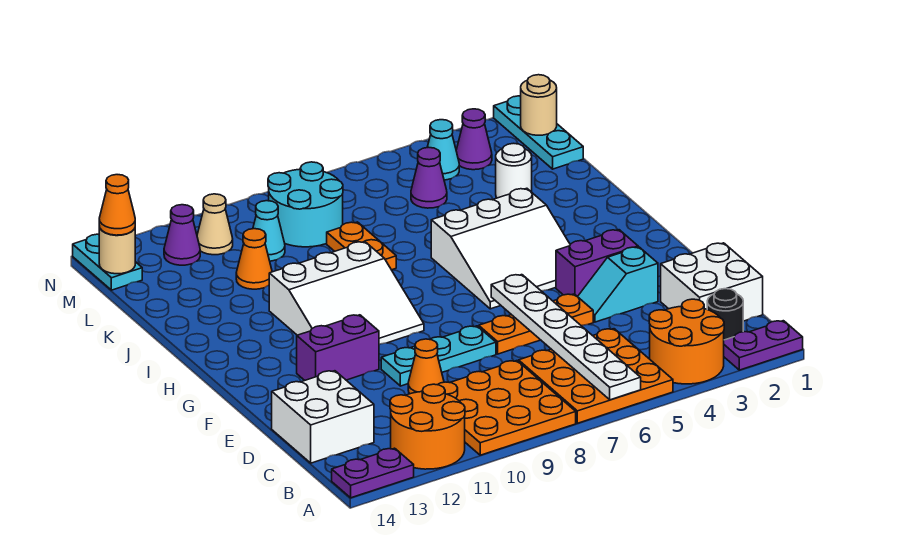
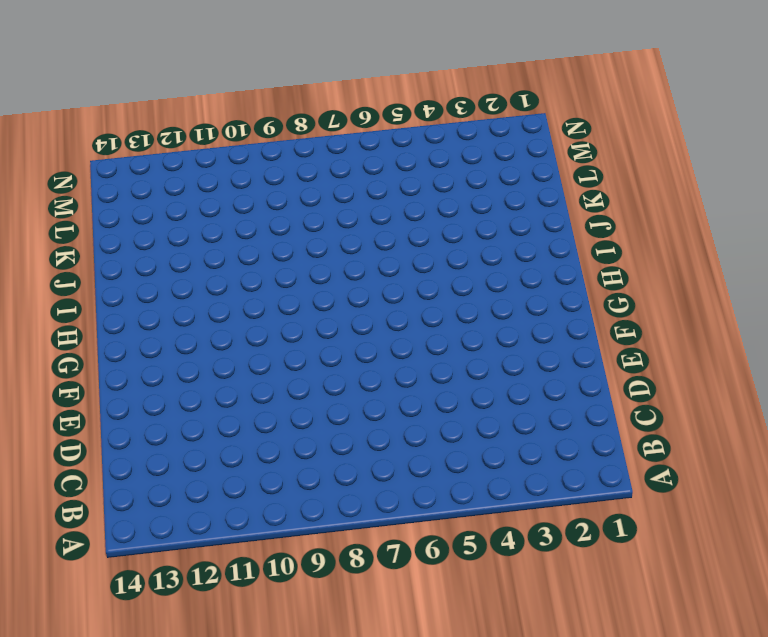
none -> purple plate A1:A2 level 1
none -> orange round brick A3:B4 level 1
none -> orange plate A5:C7 level 1
none -> orange plate A8:C10 level 1

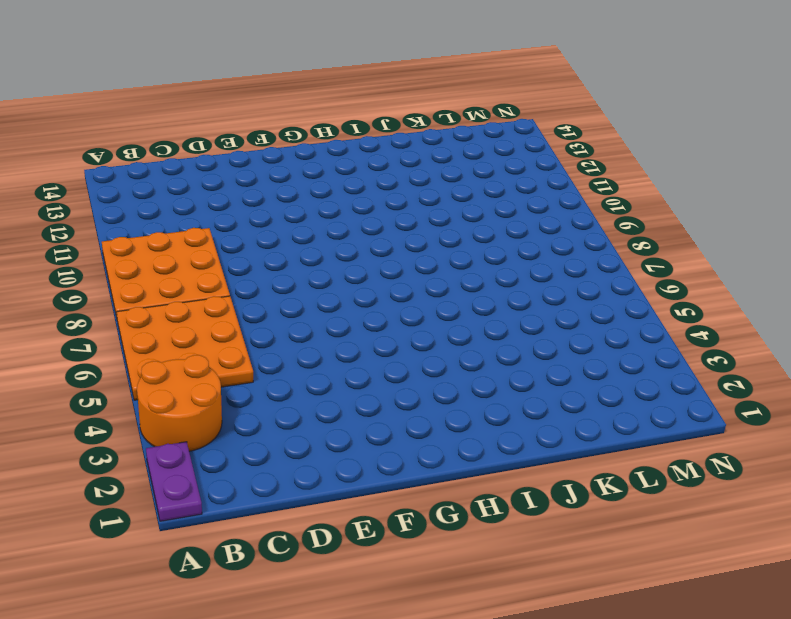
none -> orange round brick A11:B12 level 1
none -> purple plate A13:A14 level 1
none -> black round brick B2 level 1
none -> white brick C1:D2 level 1

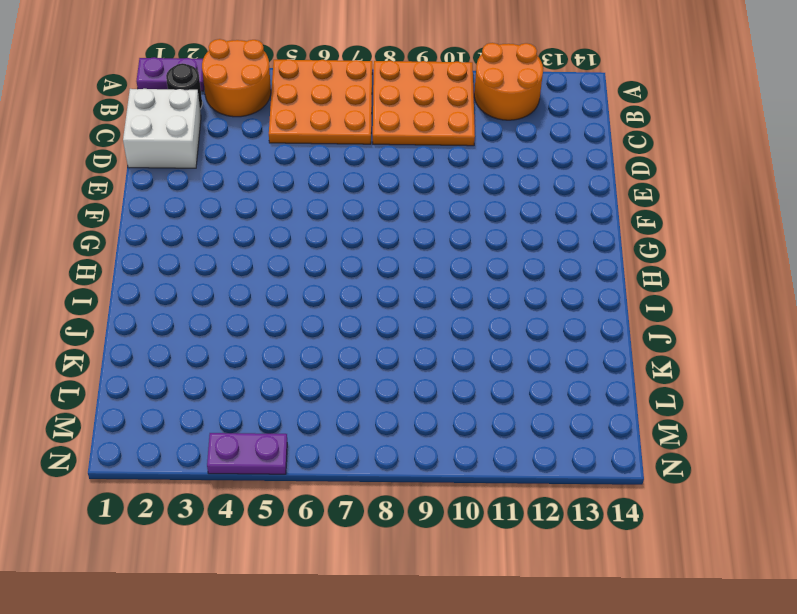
purple plate N4:N5 level 1 -> purple plate A13:A14 level 1
none -> white brick C13:D14 level 1
none -> orange cone D10 level 1
none -> cyan slope E3:E4 level 1 top 3
none -> orange plate E5:E7 level 1

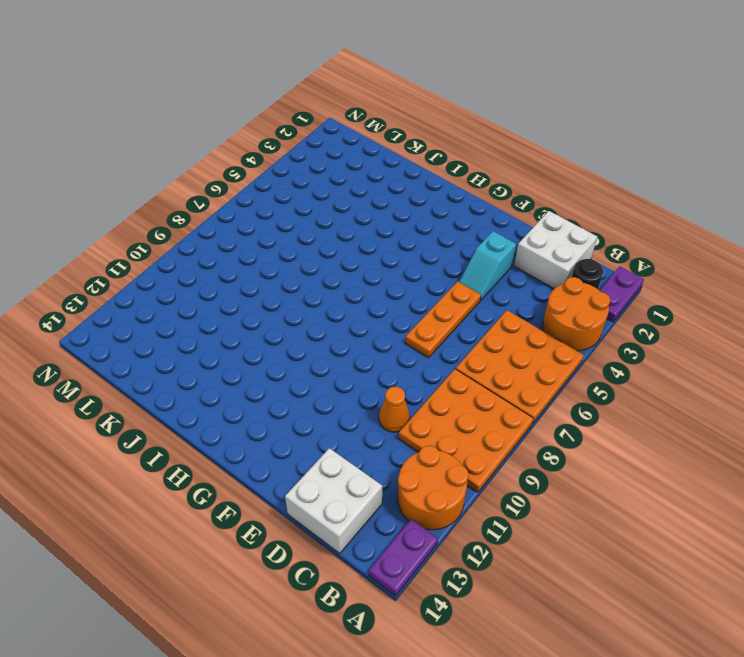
none -> cyan plate E8:E10 level 1
none -> purple brick F3:F4 level 1
none -> purple brick F11:F12 level 1
none -> white slope G4:I6 level 1 top I

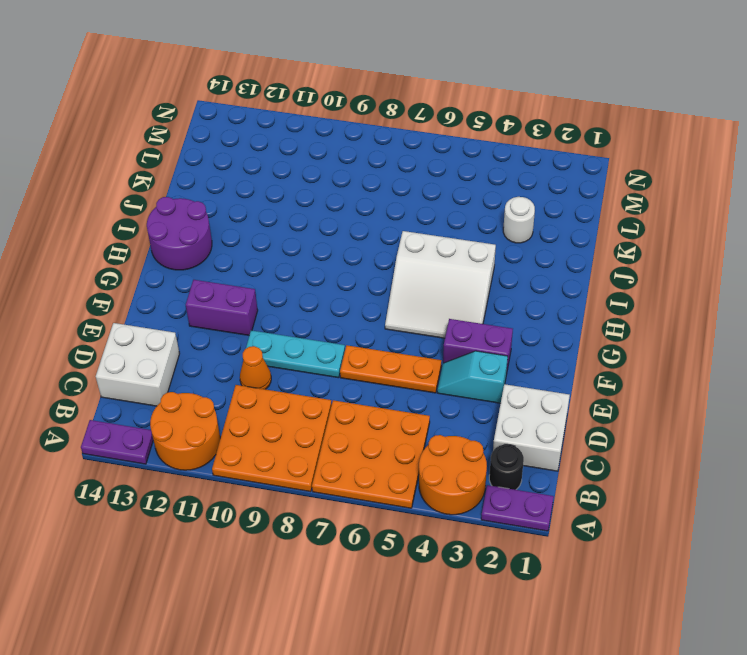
purple round brick H13:I14 level 1 -> none
none -> white slope G9:I11 level 1 top I
none -> orange plate J8:K8 level 1
none -> orange cone K11 level 1
none -> cyan plate L1:N1 level 1

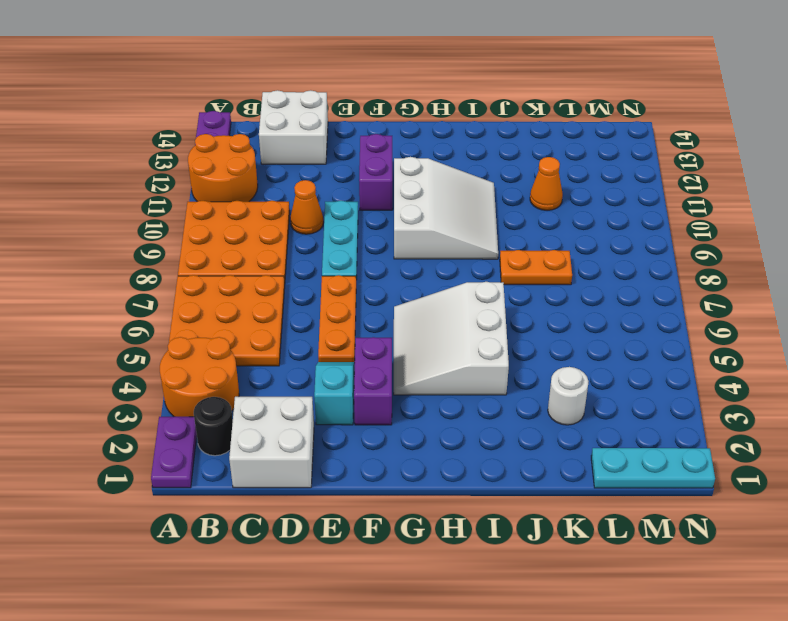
white slope G9:I11 level 1 top G -> white slope G9:I11 level 1 top I
none -> purple cone L5 level 1
none -> cyan round brick L8:M9 level 1
none -> cyan cone L10 level 1
none -> purple cone M3 level 1

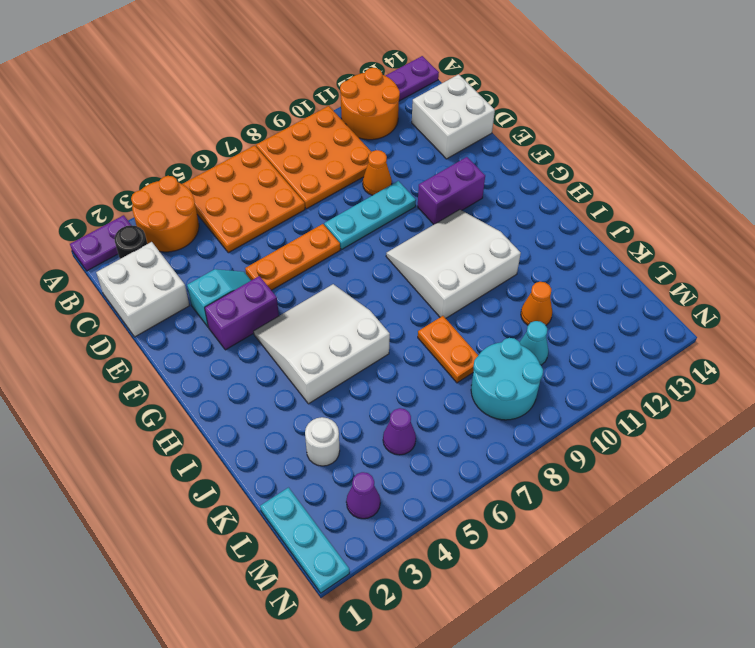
none -> cyan cone M4 level 1
none -> tan cone M11 level 1
none -> purple cone M12 level 1
none -> cyan plate M14:N14 level 1

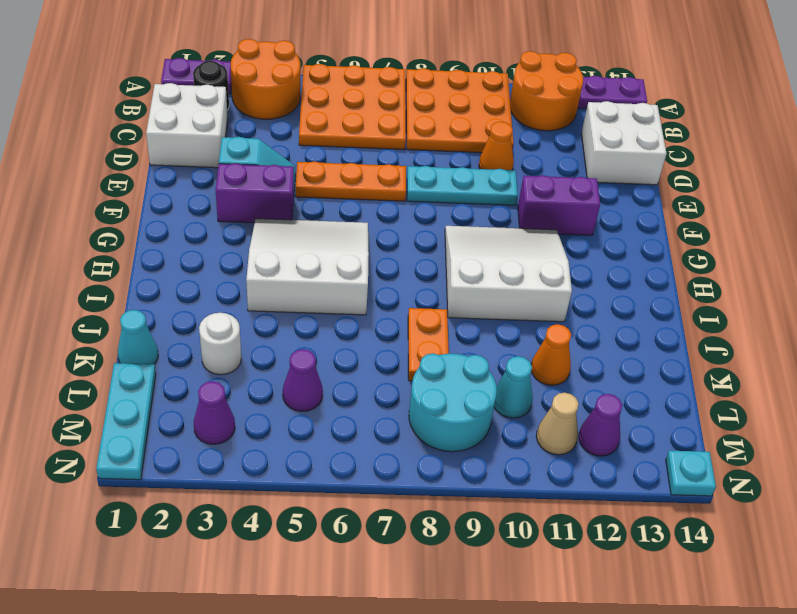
cyan cone K1 level 1 -> cyan cone M4 level 1
cyan plate N14 level 1 -> cyan plate M14:N14 level 1
none -> white plate A6:F6 level 2
none -> tan round brick M1 level 2
none -> tan round brick M14 level 2
none -> orange cone M14 level 3

